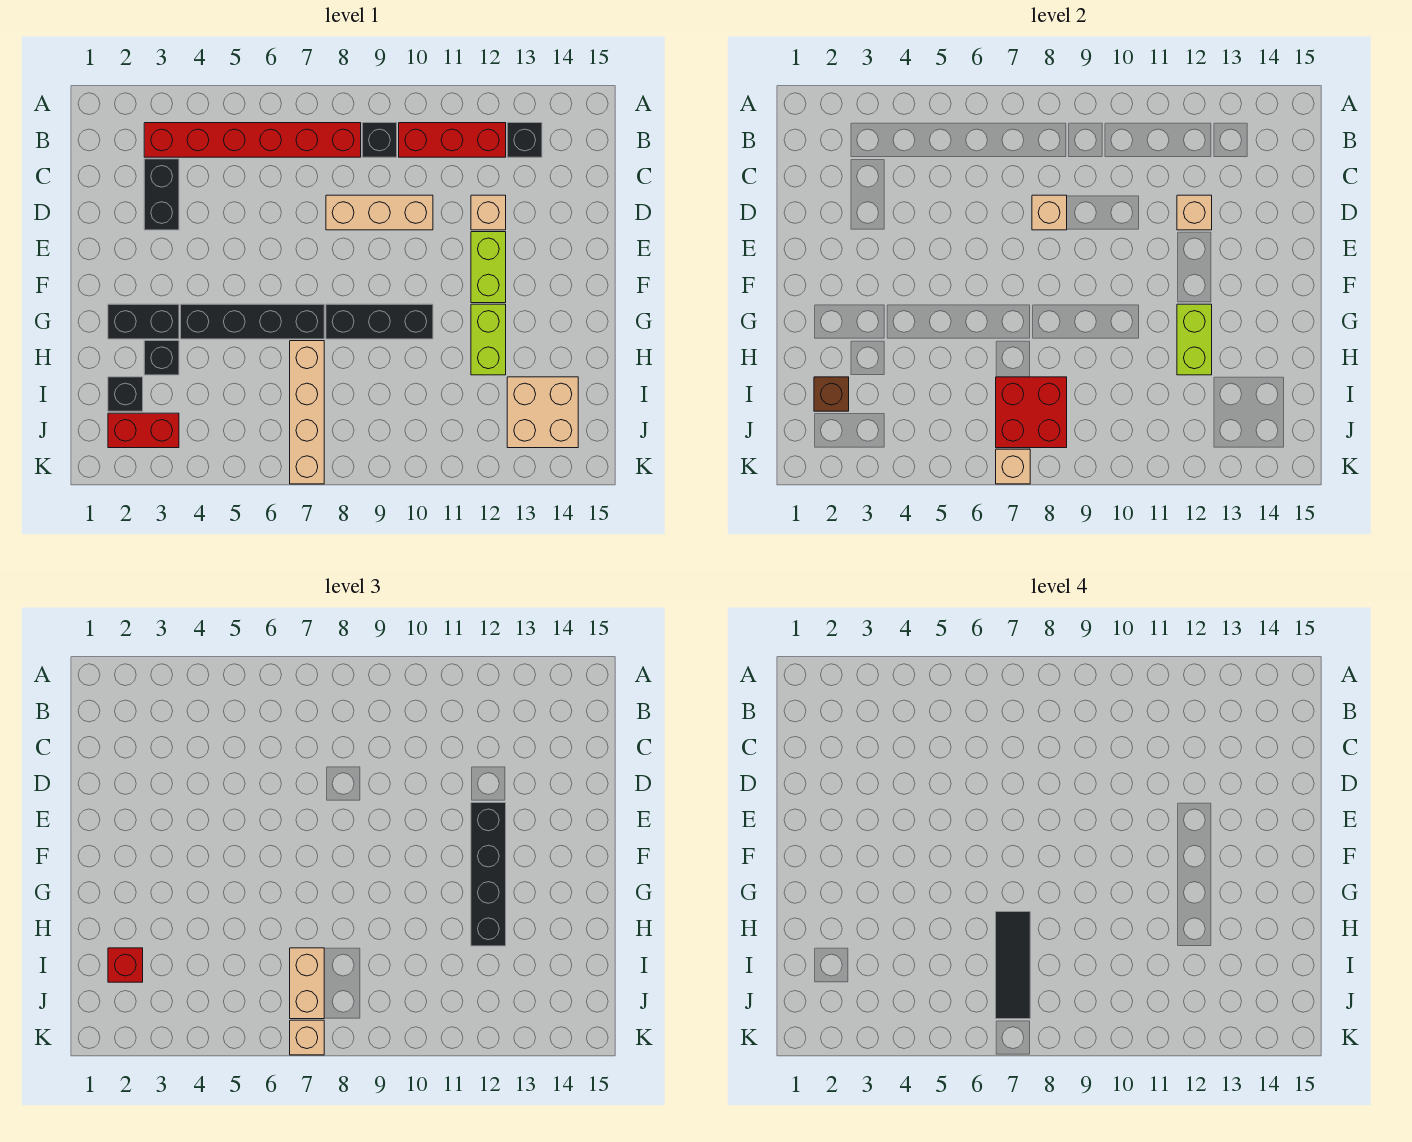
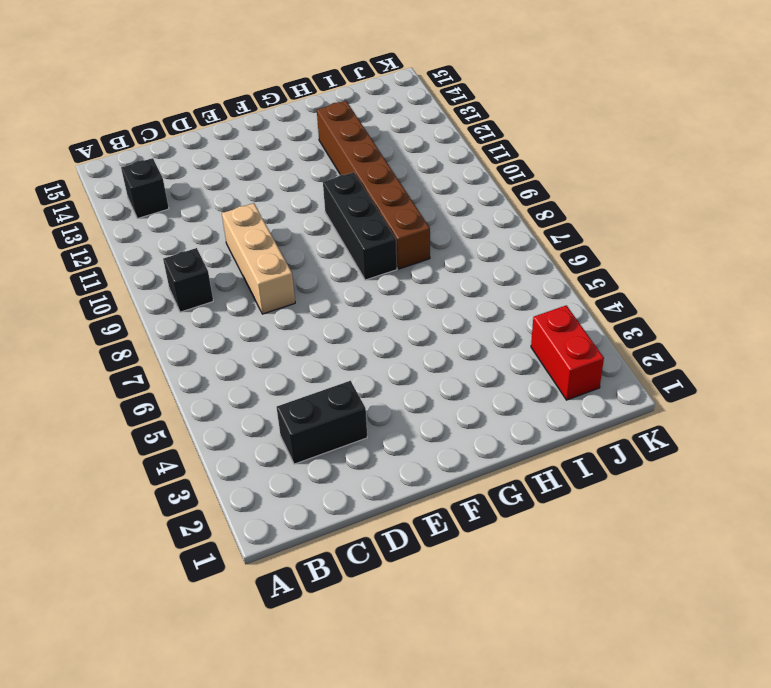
brown brick H8:H13 level 1 -> lime brick G12:H12 level 1
none -> red brick B3:B8 level 1
none -> red brick B10:B12 level 1
none -> tan brick D12 level 1

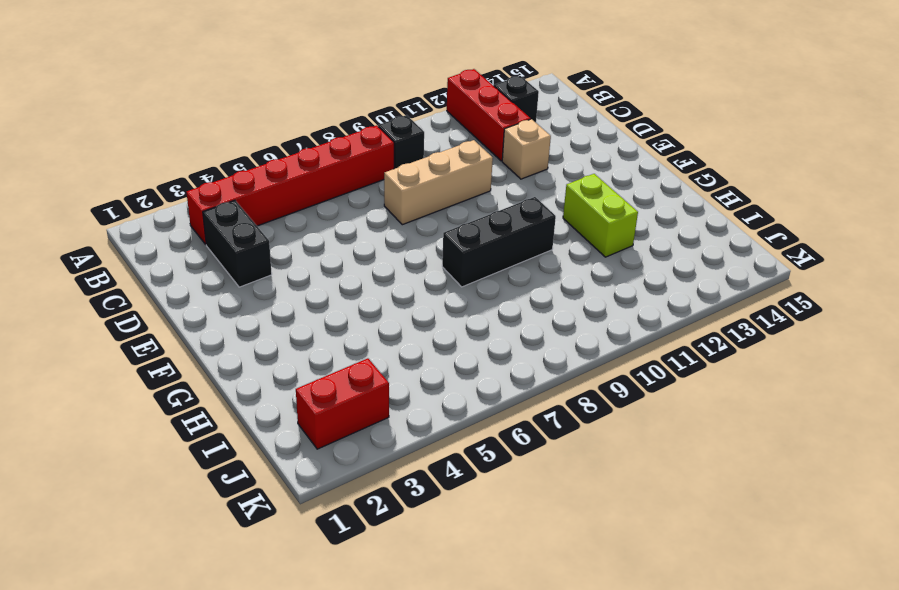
red brick A12:C12 level 1 -> red brick B10:B12 level 1
none -> lime brick E12:F12 level 1
none -> black brick G2:G3 level 1
none -> black brick G4:G7 level 1

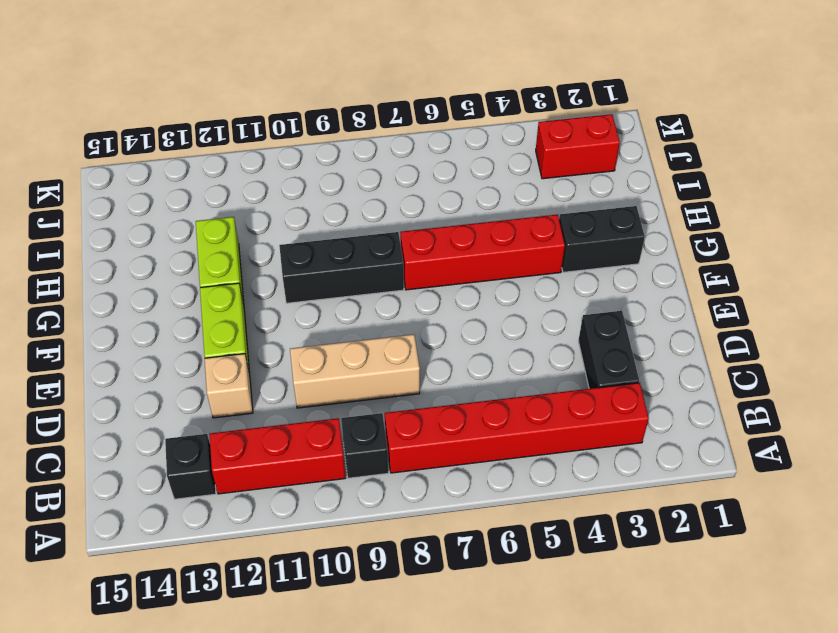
red brick G4:G7 level 1 -> black brick G4:G7 level 1
none -> black brick H3 level 1
none -> tan brick H7:K7 level 1
none -> black brick I2 level 1

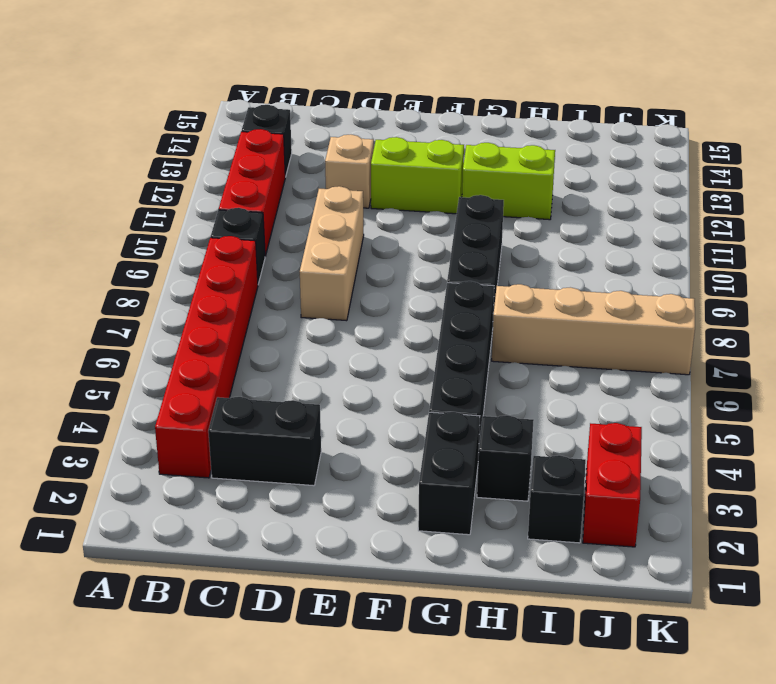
none -> tan brick I13:J14 level 1
none -> tan brick D8 level 2
none -> tan brick D12 level 2

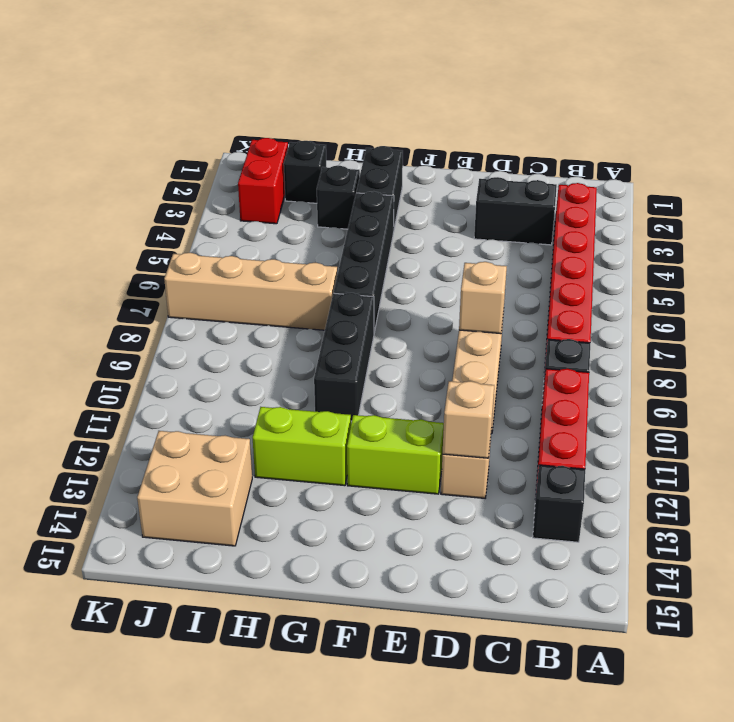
none -> lime brick G12:H12 level 2
none -> brown brick I2 level 2
none -> red brick I7:J8 level 2

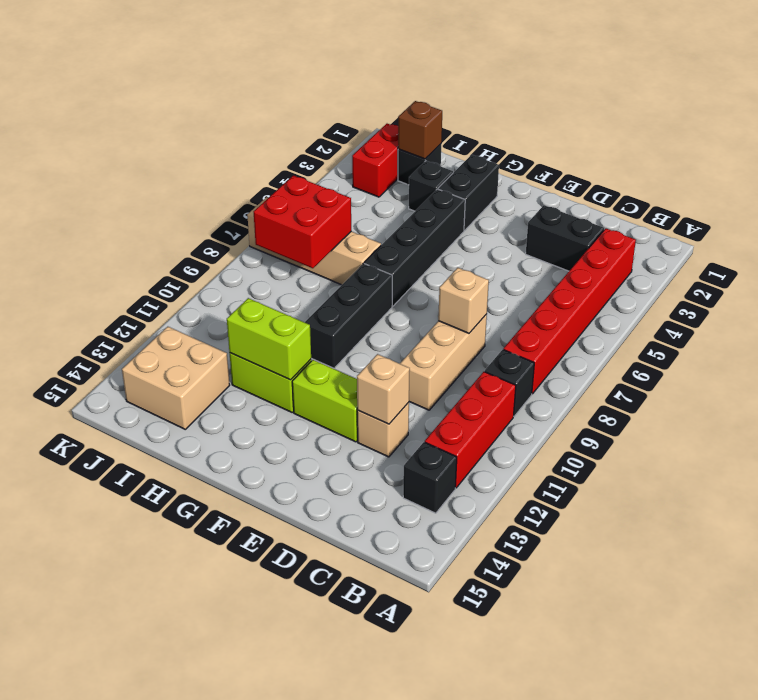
none -> tan brick K7 level 2
none -> black brick E12:H12 level 3
none -> red brick I2 level 3

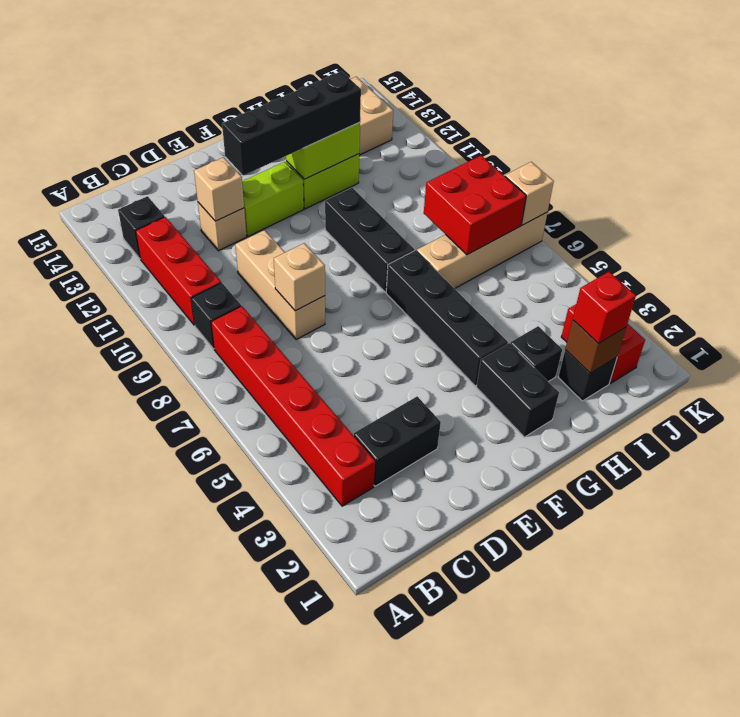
none -> tan brick I7:J7 level 3
none -> tan brick K7 level 3
none -> black tile H7:J7 level 4

